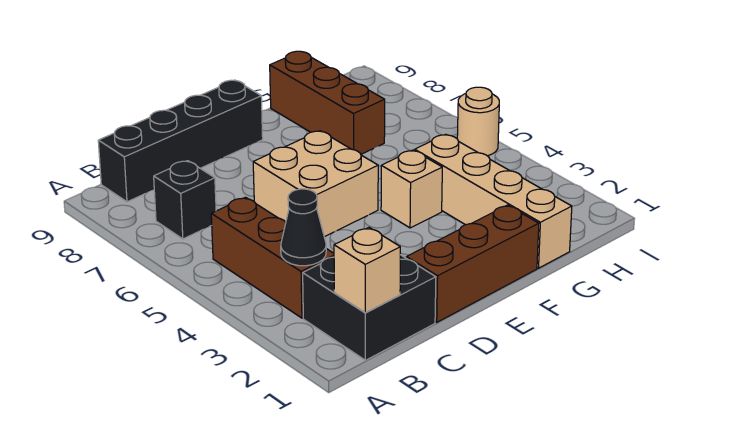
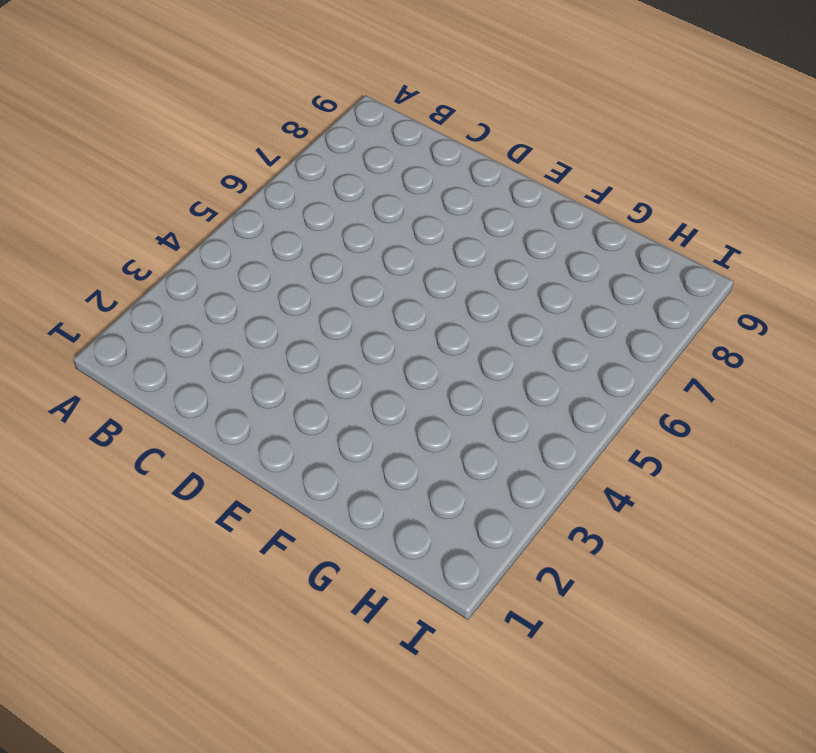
none -> black brick B1:C2 level 1
none -> brown brick B3:B5 level 1
none -> black brick B7 level 1

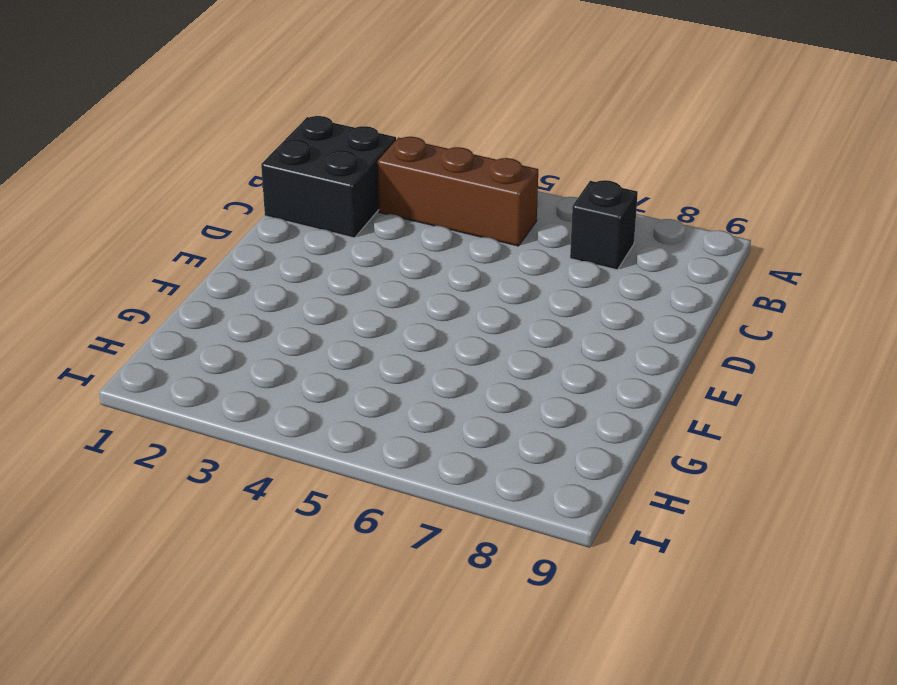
none -> black brick B9:E9 level 1
none -> brown brick D1:F1 level 1
none -> tan brick D5:E6 level 1

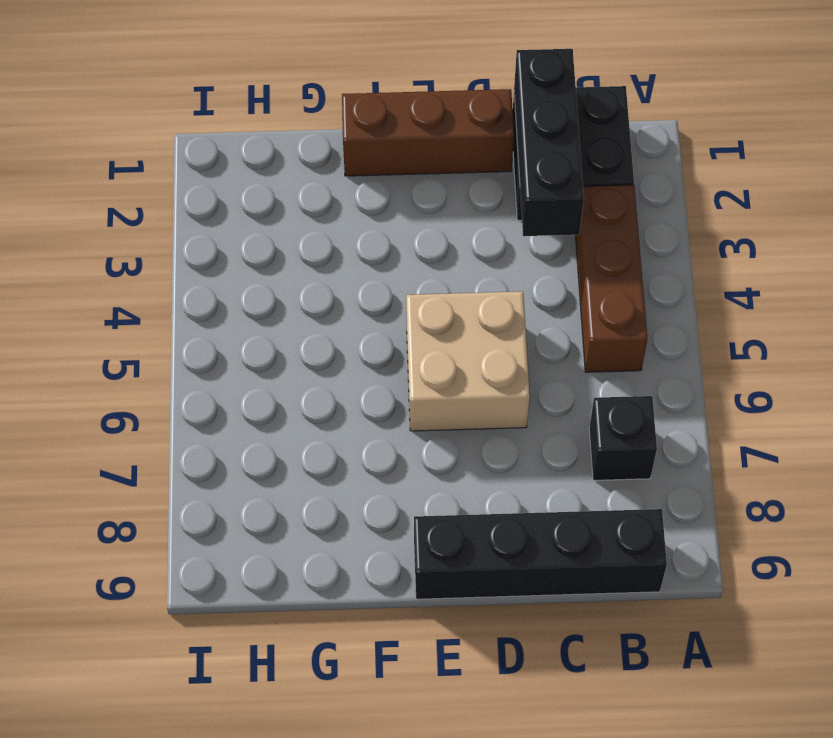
black brick C1:C3 level 2 -> none
none -> tan brick F4 level 1
none -> tan brick G1:G4 level 1
none -> brown brick G7:G9 level 1

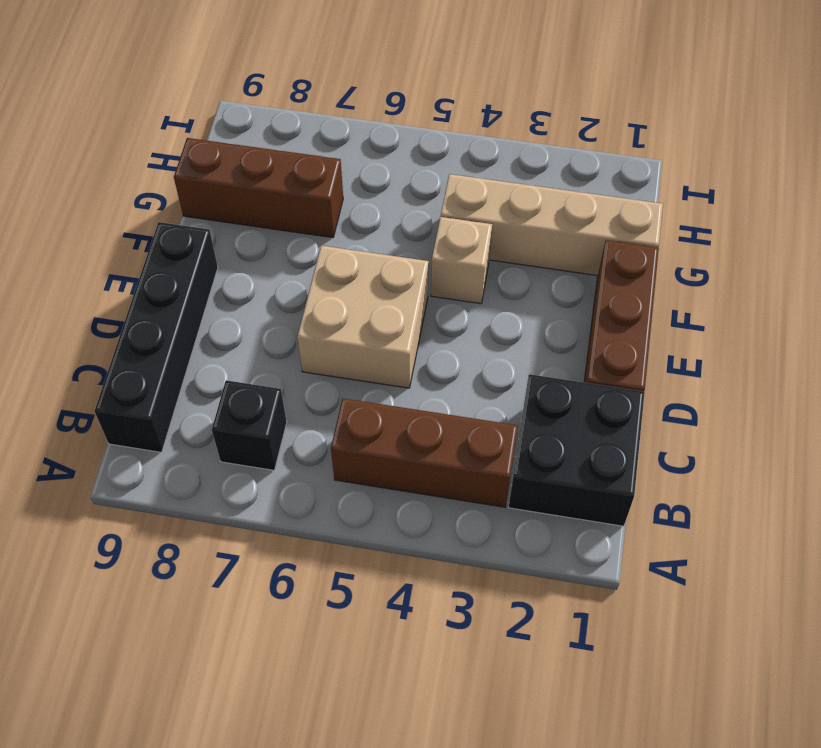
none -> tan round brick I5 level 1
none -> tan brick B1 level 2
none -> black cone B3 level 2

